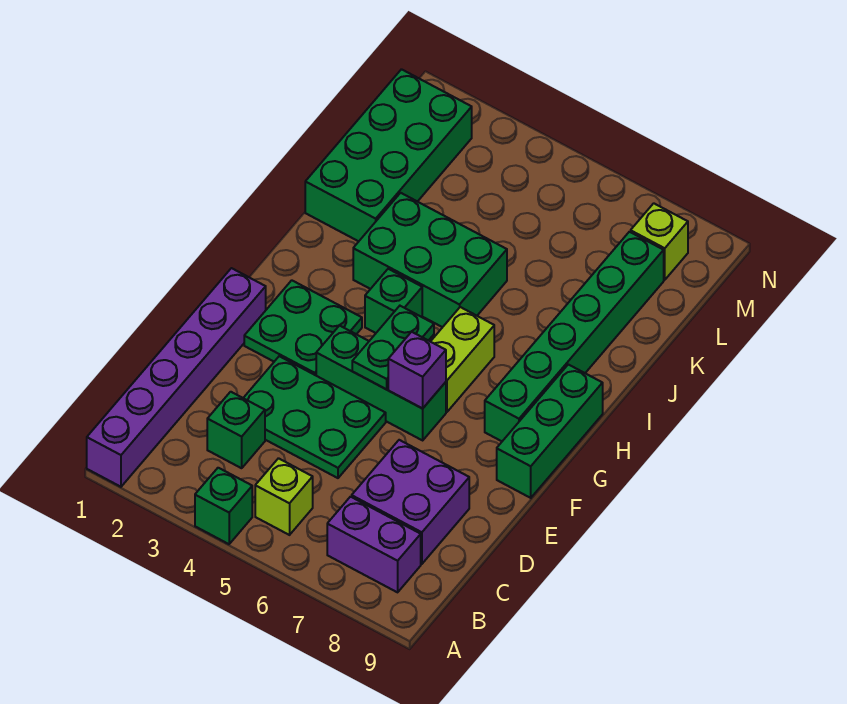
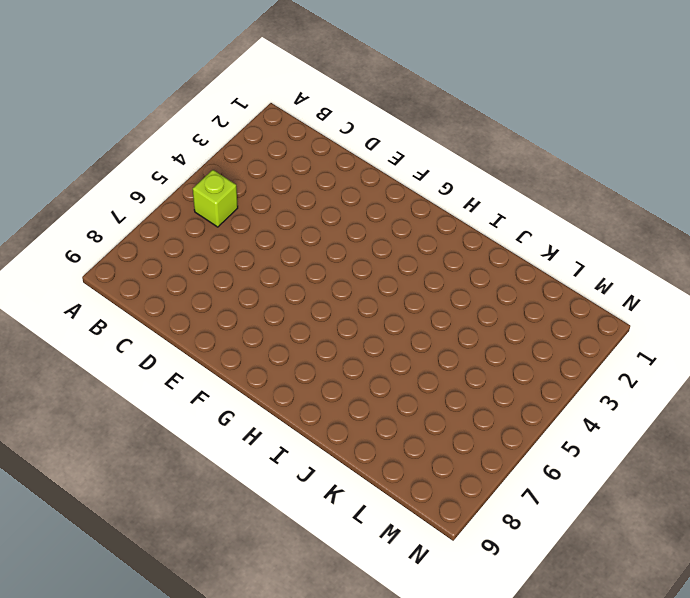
none -> purple brick A1:F1 level 1
none -> green brick A4 level 1
none -> purple brick B7:B8 level 1

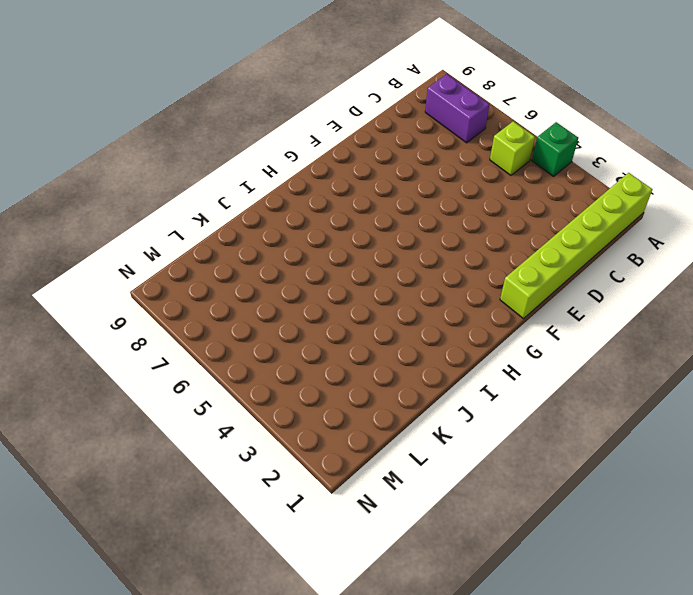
lime brick A1:F1 level 1 -> purple brick A1:F1 level 1
none -> green brick C3 level 1
none -> purple brick C7:D8 level 1
none -> green plate D3:E5 level 1

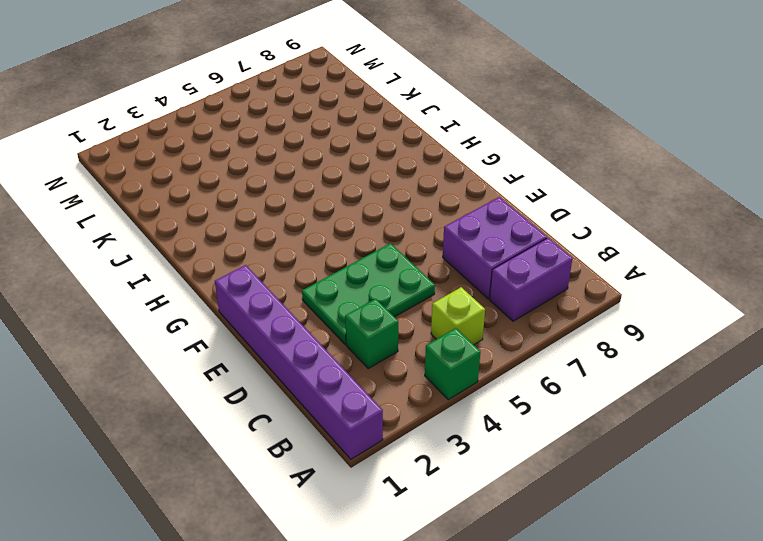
none -> green plate F2:G3 level 1
none -> green brick F4:F6 level 1
none -> green brick F9:H9 level 1

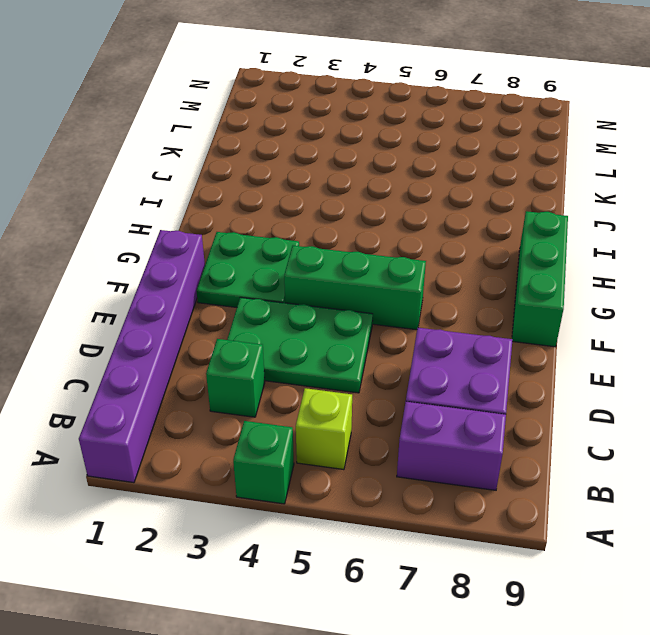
none -> lime brick G6:H6 level 1
none -> green brick G8:L8 level 1
none -> green brick H4 level 1

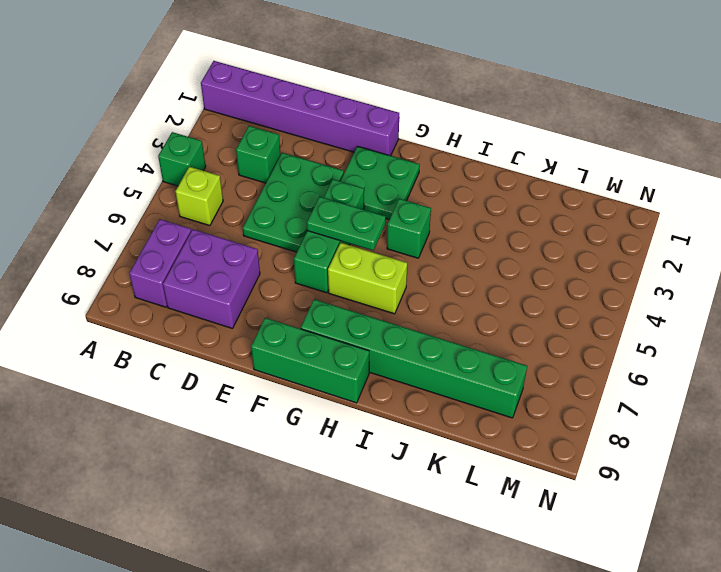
none -> green brick I3:J5 level 1
none -> green brick J1:M2 level 1
none -> lime brick M8 level 1

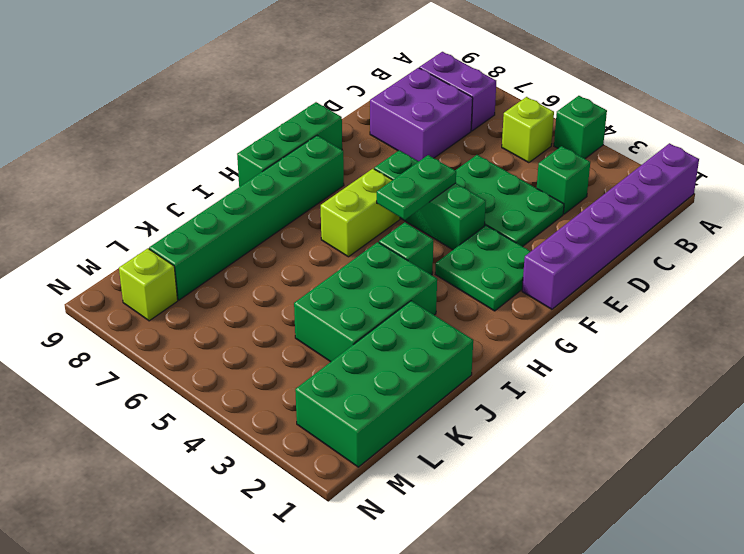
green brick I3:K4 level 1 -> green brick I3:J5 level 1
none -> purple brick F6 level 2

